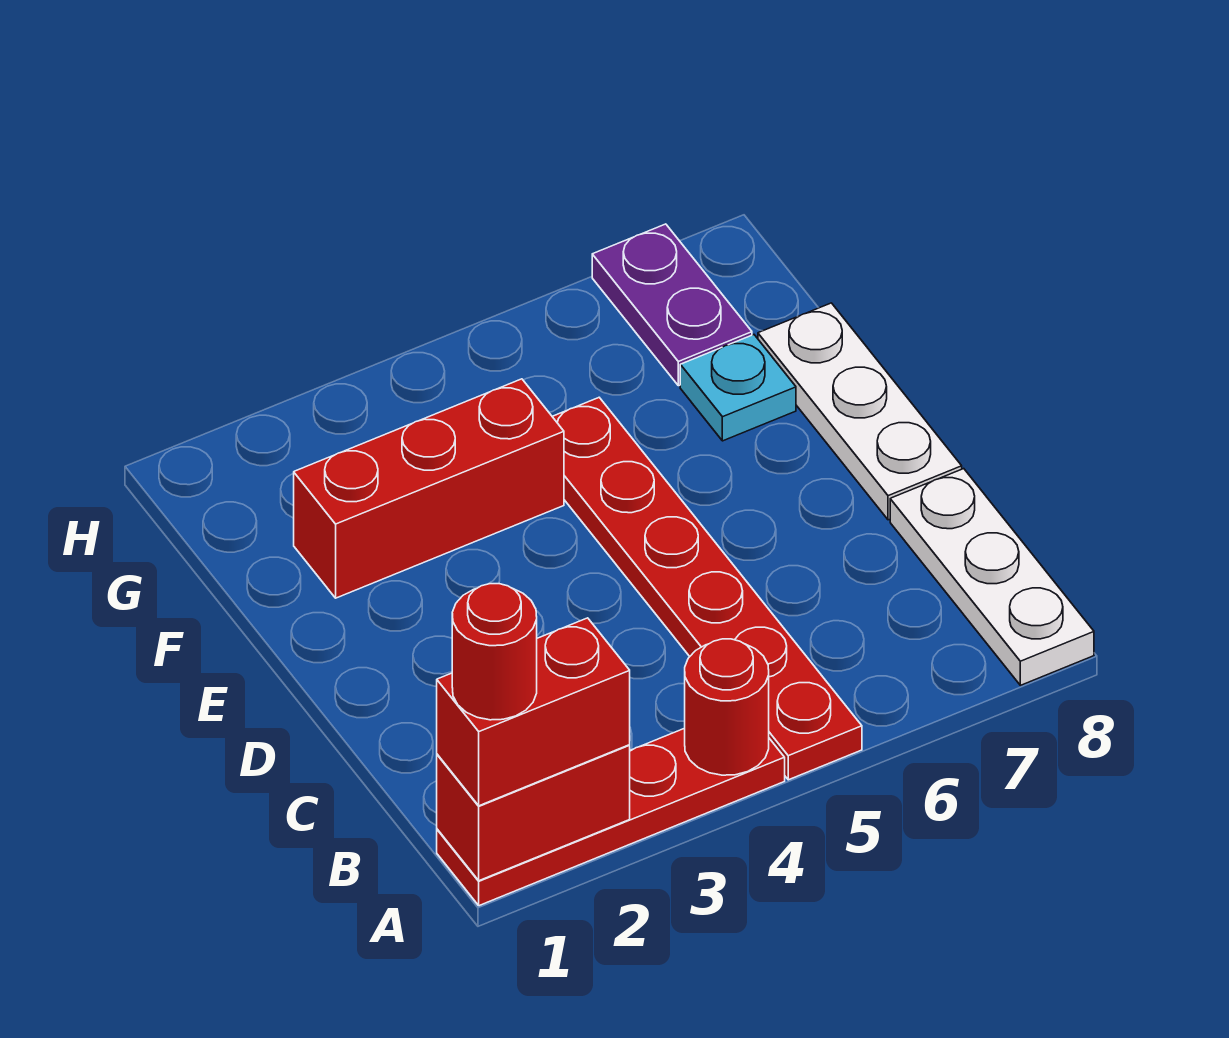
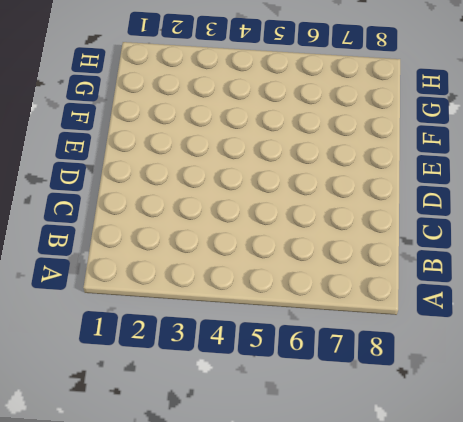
none -> red plate A1:A4 level 1
none -> red plate A5:F5 level 1

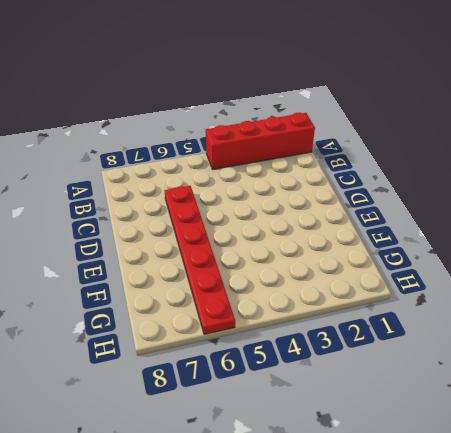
red brick A1:A4 level 1 -> red plate A1:A4 level 1
red plate C6:H6 level 1 -> red plate A5:F5 level 1
none -> white plate A8:C8 level 1
none -> white plate D8:F8 level 1

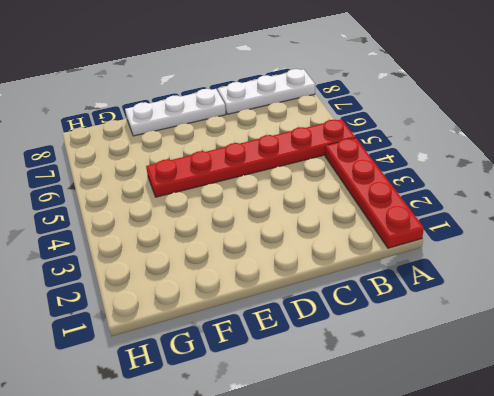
none -> red brick F2:F4 level 1
none -> cyan plate F7 level 1

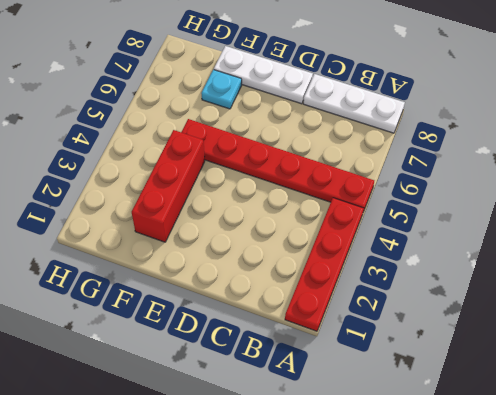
none -> purple plate G7:H7 level 1
none -> red brick A1:A2 level 2

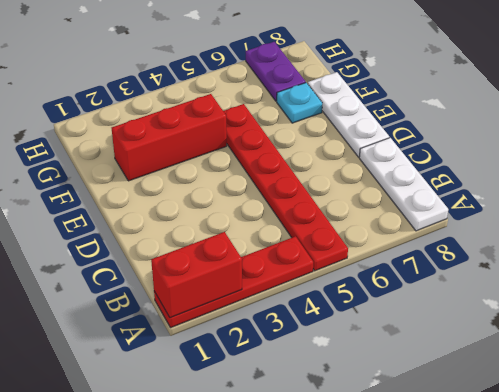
none -> red round brick A4 level 2
none -> red brick A1:A2 level 3

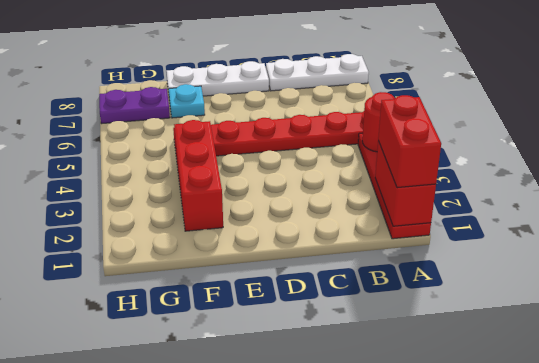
none -> red round brick A1 level 4

